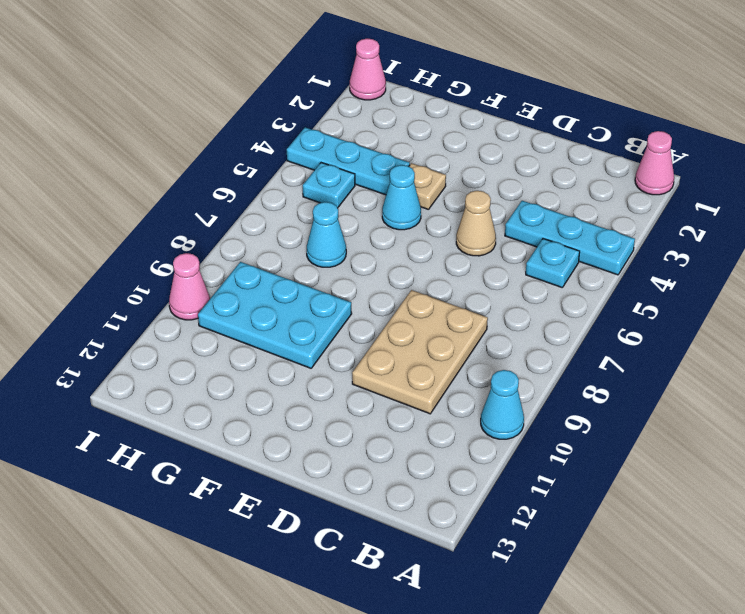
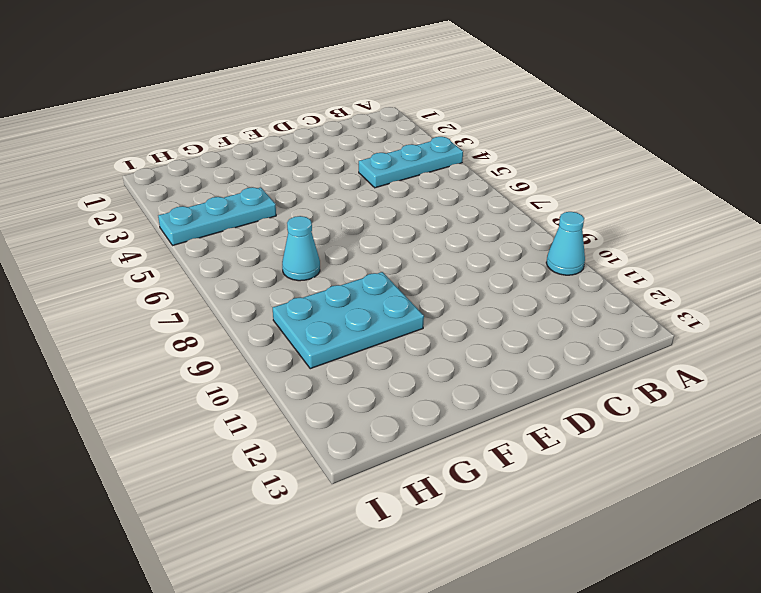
none -> pink cone A1 level 1
none -> cyan plate B5 level 1
none -> tan plate C8:D10 level 1

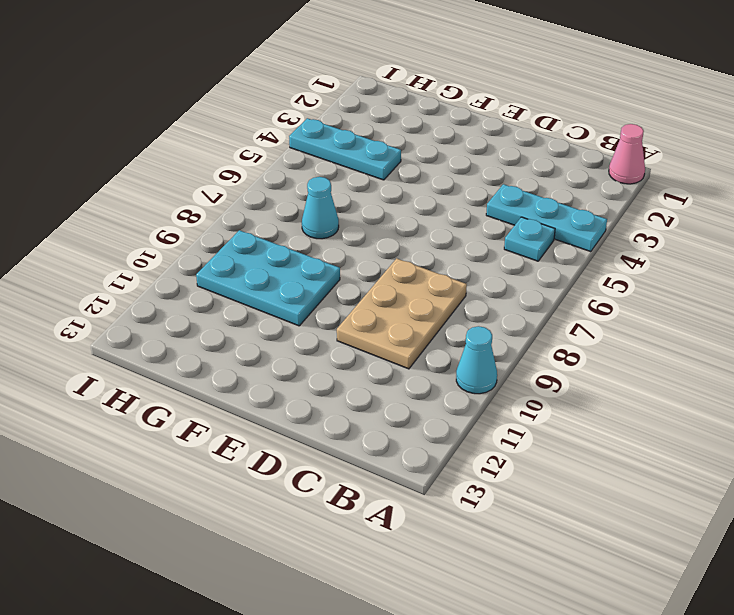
none -> tan cone D5 level 1
none -> tan plate F4 level 1
none -> cyan cone F5 level 1

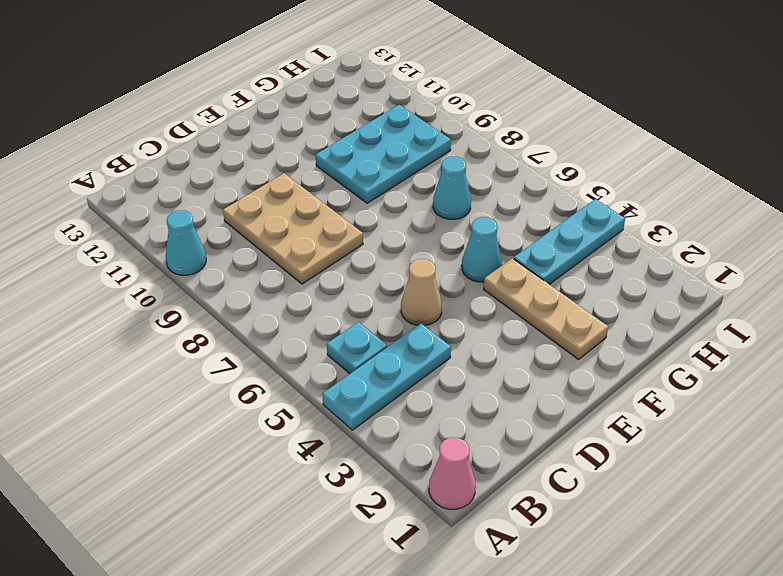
tan plate F2:F4 level 1 -> tan plate F4 level 1
none -> cyan plate H5 level 1
none -> pink cone I1 level 1
none -> pink cone I10 level 1

